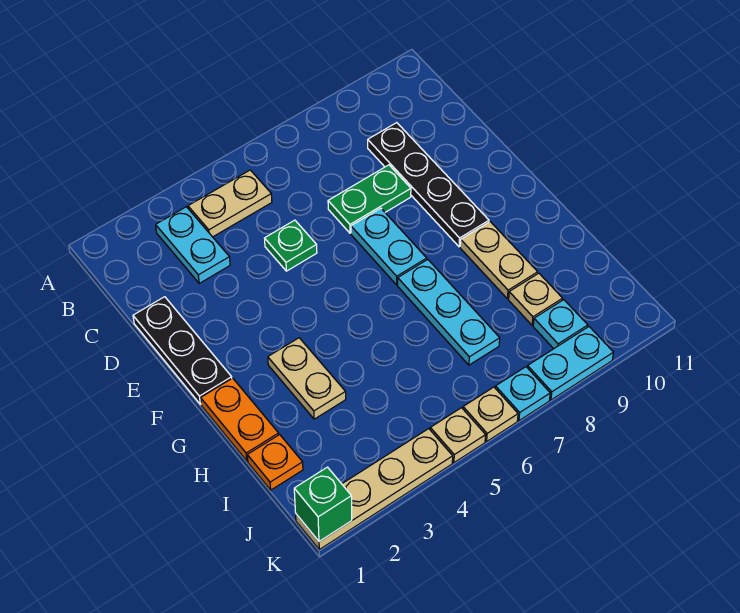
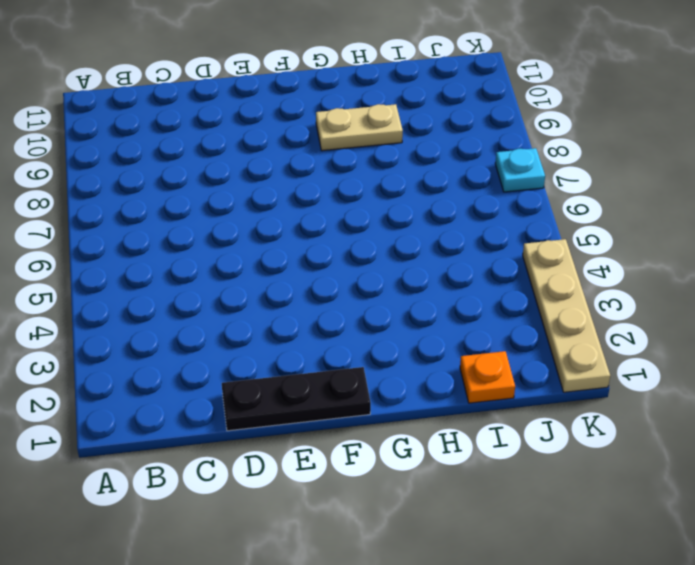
none -> cyan plate B3:C3 level 1
none -> tan plate B4:B5 level 1
none -> black plate C9:F9 level 1

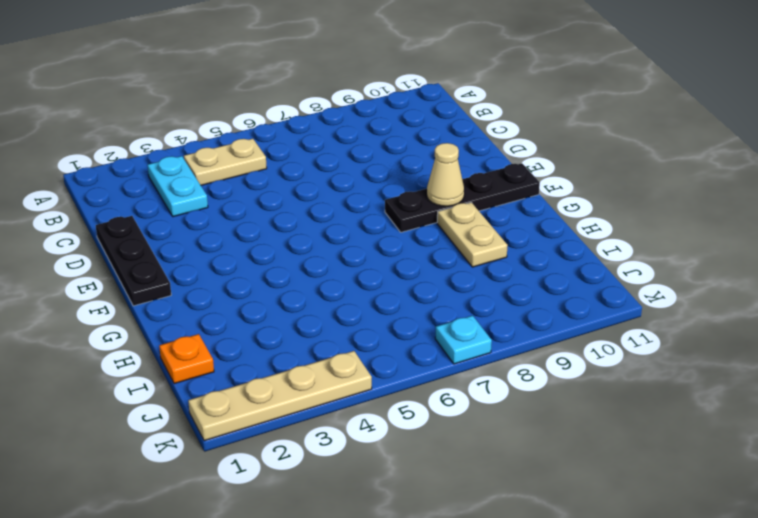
black plate F8:F11 level 1 -> black plate C9:F9 level 1
tan cone F9 level 2 -> none
none -> green plate D5 level 1
none -> green plate D7:D8 level 1
none -> cyan plate E7:F7 level 1

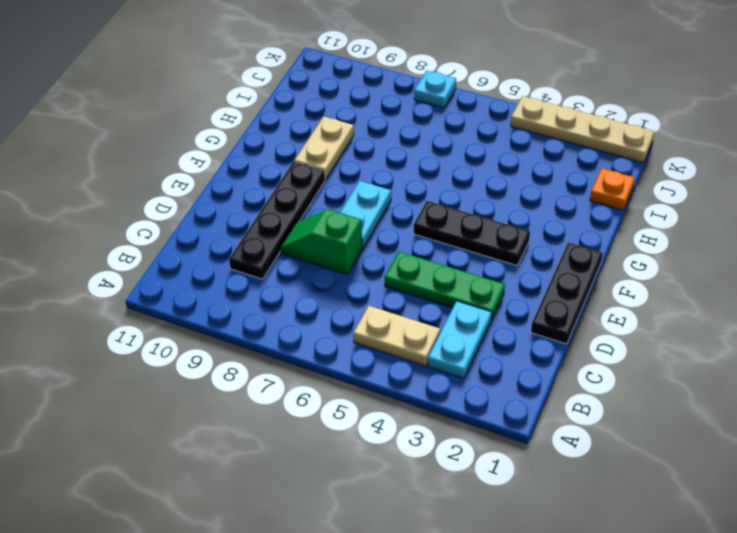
green plate D3:D5 level 1 -> green plate D5 level 1
green slope D7:D8 level 1 top 7 -> green plate D7:D8 level 1
black plate F3:F5 level 1 -> none
none -> orange plate G1:H1 level 1
none -> tan plate G3:H3 level 1
none -> cyan plate G7:I7 level 1

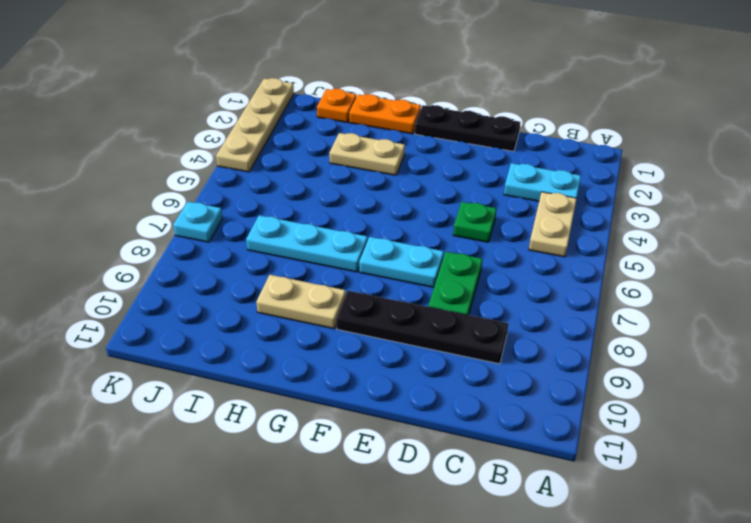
none -> tan plate I9 level 1
none -> cyan plate J9 level 1
none -> tan plate K5 level 1

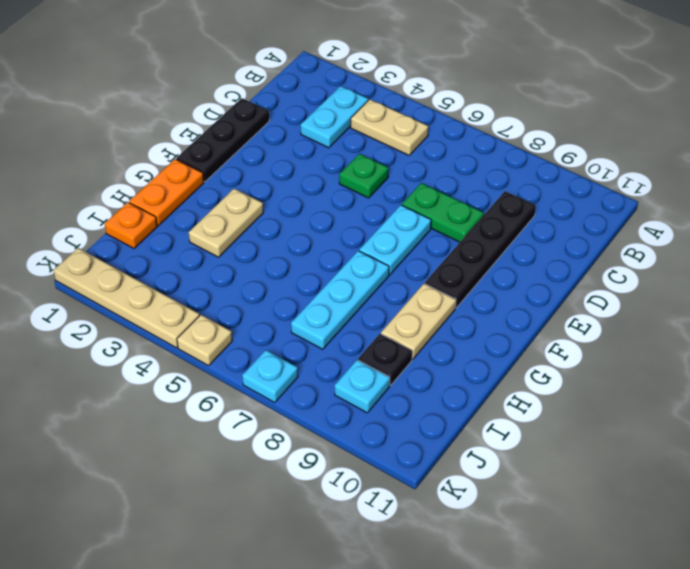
black plate I9 level 1 -> tan plate I9 level 1
none -> tan plate K6 level 1
none -> cyan plate K8:K9 level 1
none -> green brick K1 level 2

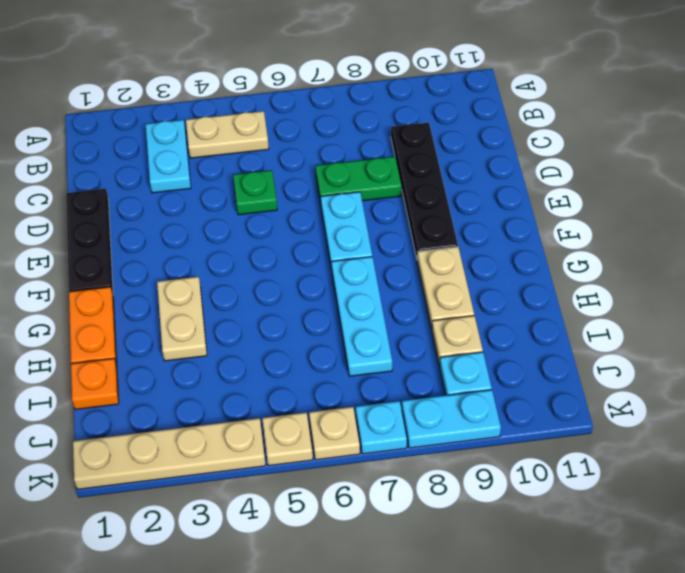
none -> green brick K1 level 2

